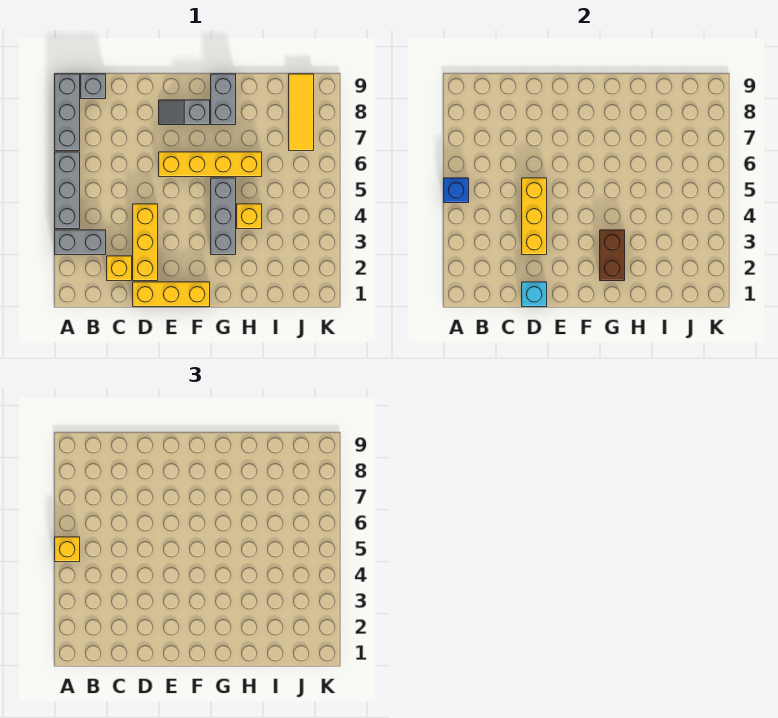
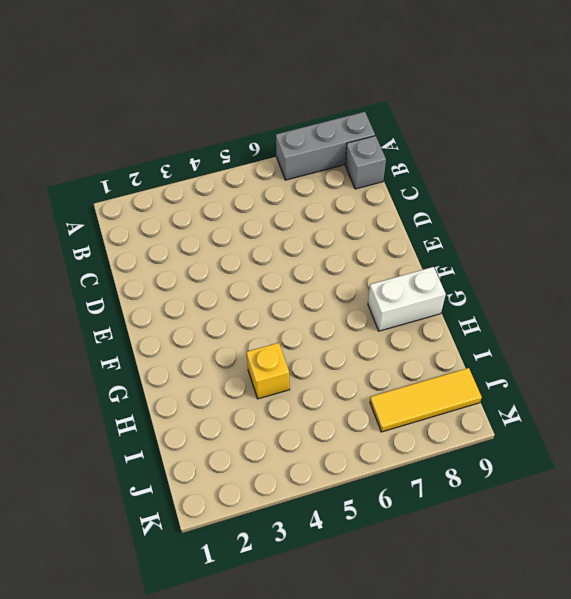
white brick G8:G9 level 1 -> grey brick G8:G9 level 1
none -> grey brick A3:B3 level 1
none -> grey brick A4:A6 level 1
none -> yellow brick C2 level 1

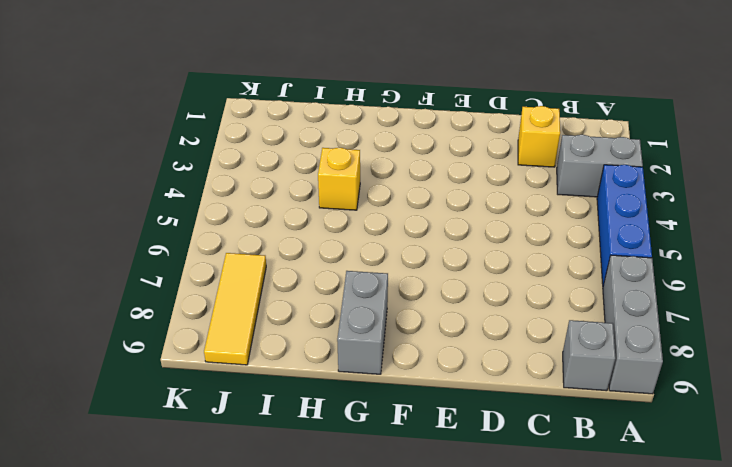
blue brick A4:A6 level 1 -> grey brick A4:A6 level 1
none -> yellow brick D1:F1 level 1
none -> yellow brick D2:D4 level 1
none -> yellow brick E6:H6 level 1

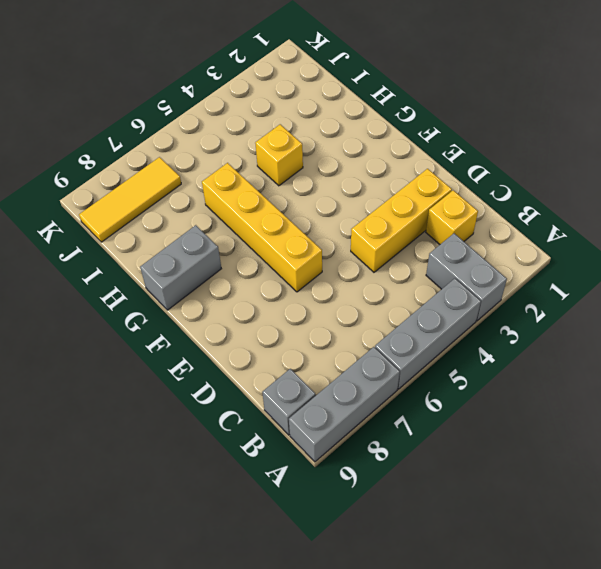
none -> yellow brick D1:F1 level 1
none -> grey slope E8:F8 level 1 top F
none -> grey brick G3:G5 level 1

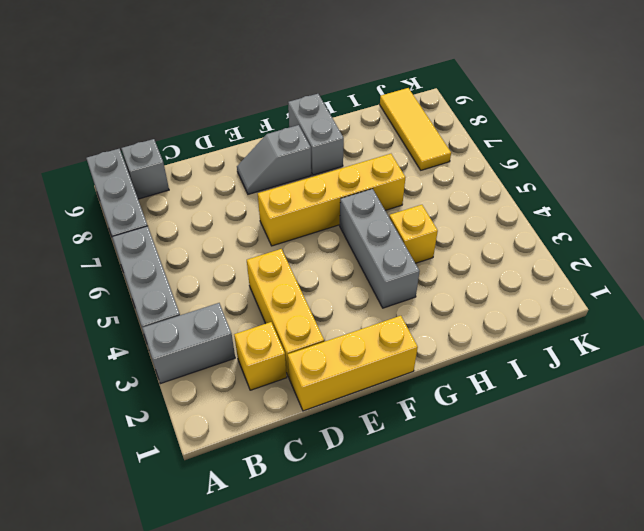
none -> blue brick A5 level 2
none -> cyan brick D1 level 2
none -> yellow brick D3:D5 level 2

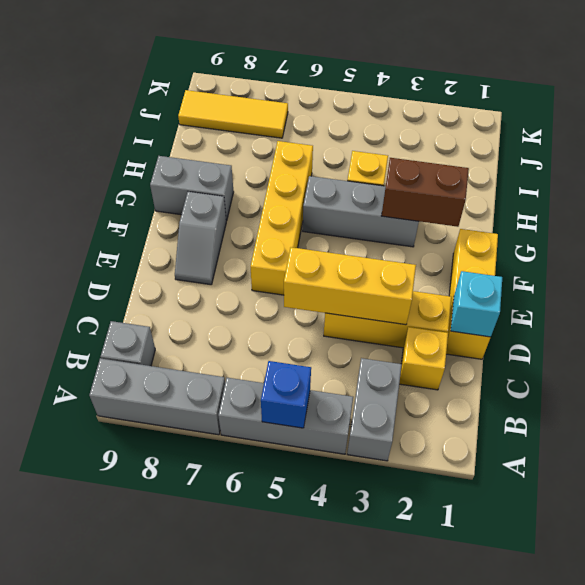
none -> yellow brick A5 level 3

